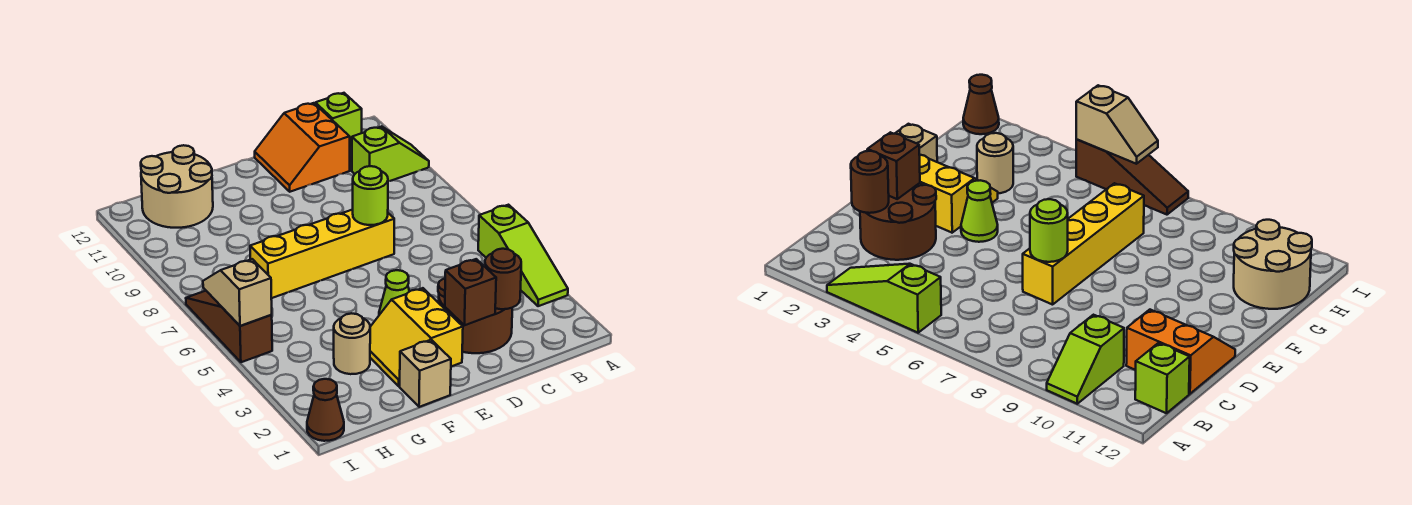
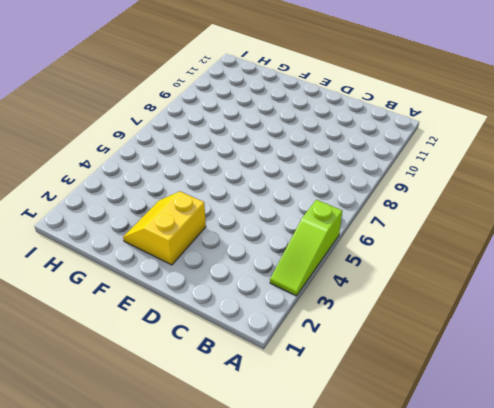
none -> lime slope A10:B10 level 1 top B
none -> lime brick B12 level 1
none -> brown round brick C2:D3 level 1

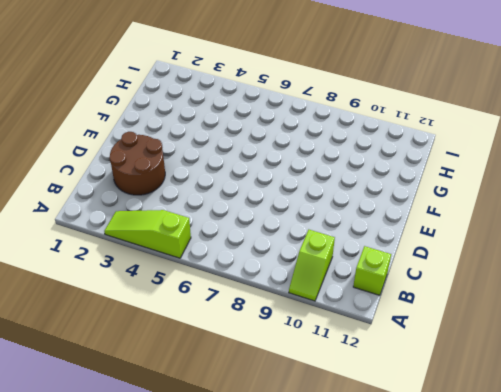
none -> orange slope C11:D12 level 1 top C
none -> yellow brick D7:G7 level 1
none -> yellow slope E2:F3 level 1 top E

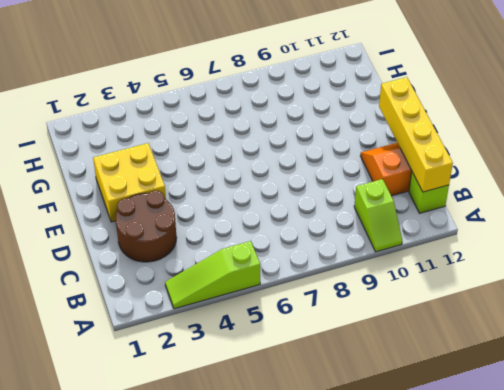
yellow brick B12:E12 level 2 -> yellow brick D7:G7 level 1
yellow brick E2:F3 level 1 -> yellow slope E2:F3 level 1 top E
none -> lime cone E4 level 1
none -> tan brick F1 level 1
none -> tan round brick G3 level 1

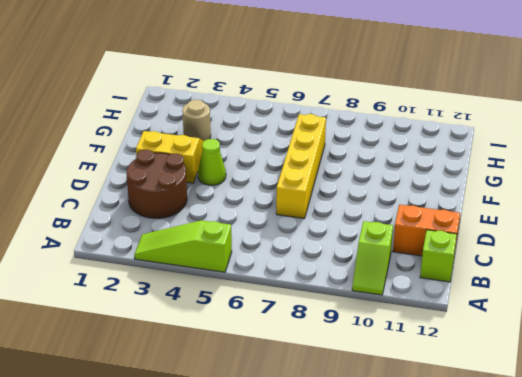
none -> tan brick F1 level 1
none -> tan round brick G11:H12 level 1
none -> brown cone I1 level 1

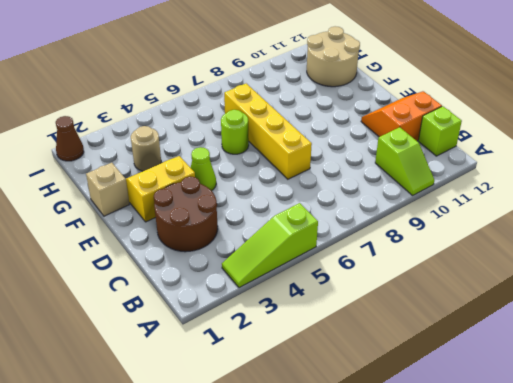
lime round brick F6 level 1 -> lime round brick D7 level 2
none -> brown slope I5:I7 level 1 top 5
none -> brown round brick C2 level 2
none -> brown brick D2 level 2

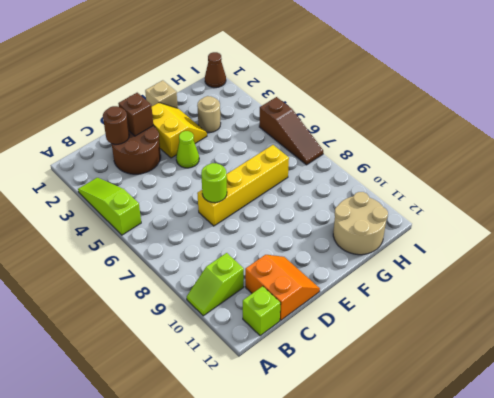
none -> tan slope I5:I6 level 2 top 5

